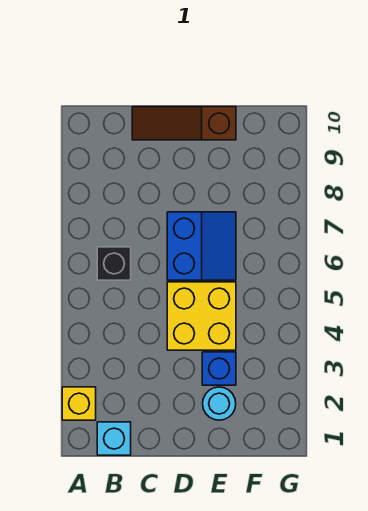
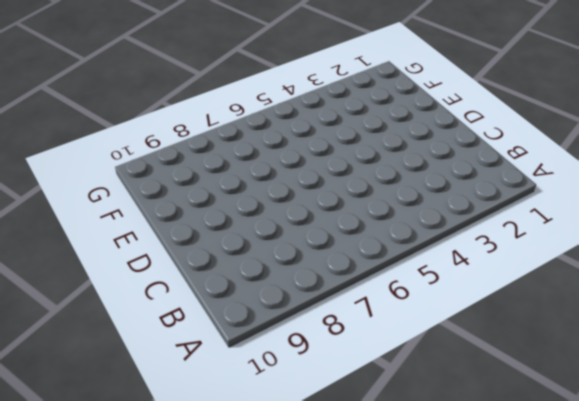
none -> yellow brick A2 level 1
none -> cyan brick B1 level 1

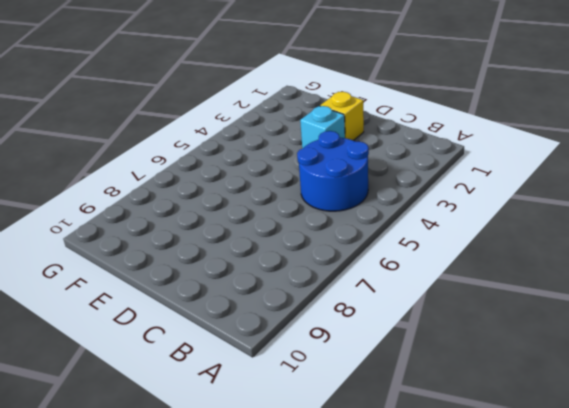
blue round brick B4:C5 level 1 -> none
yellow brick D2 level 1 -> yellow brick A2 level 1
cyan brick D3 level 1 -> cyan brick B1 level 1
none -> black brick B6 level 1
none -> brown slope C10:E10 level 1 top E

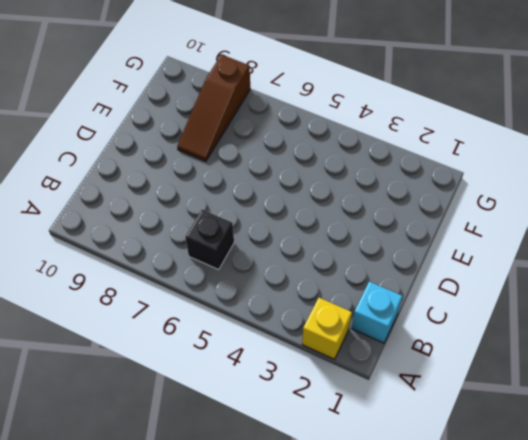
brown slope E8:G8 level 1 top G -> brown slope C10:E10 level 1 top E
none -> yellow brick D4:E5 level 1
none -> blue slope D6:E7 level 1 top D

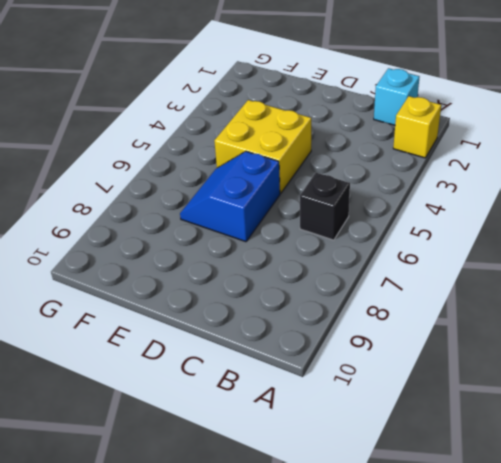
none -> brown slope C10:E10 level 1 top E
none -> cyan round brick E2 level 1

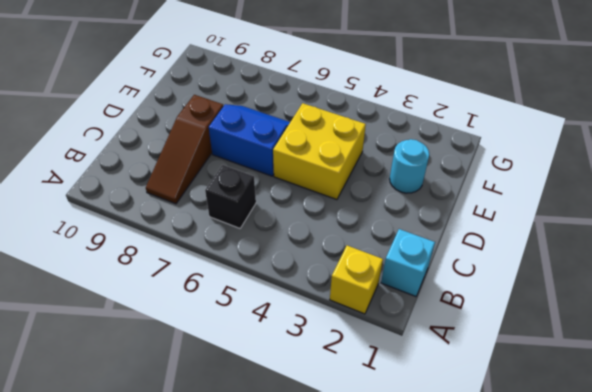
brown slope B8:D8 level 1 top D -> brown slope C10:E10 level 1 top E
none -> blue brick E3 level 1

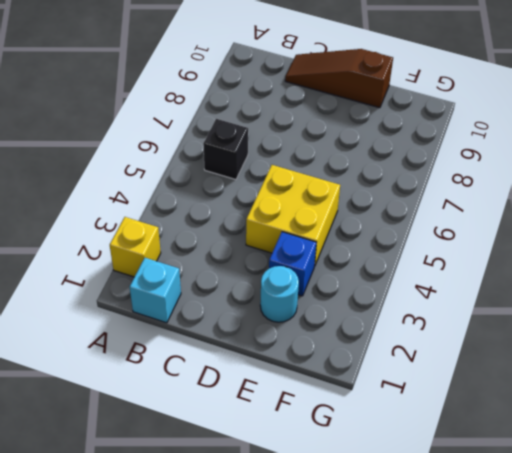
none -> blue slope D6:E7 level 1 top D

